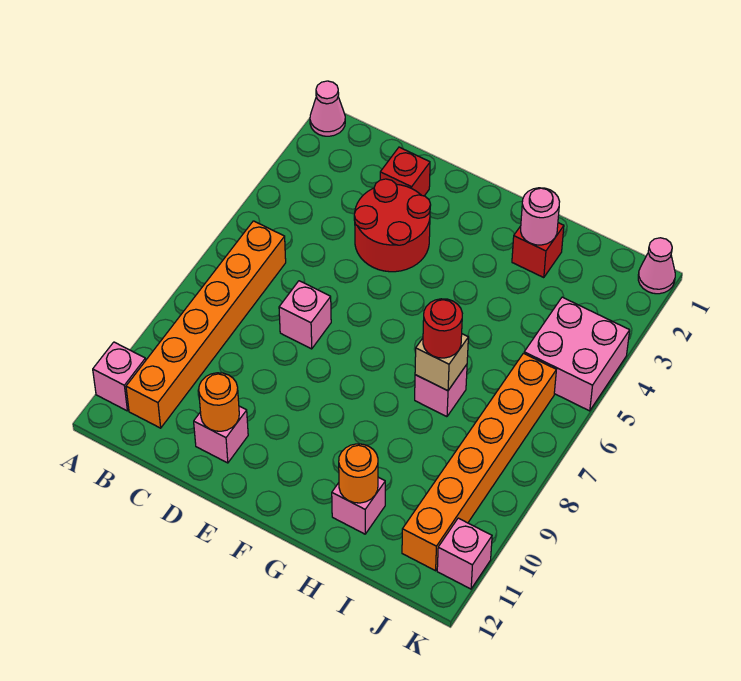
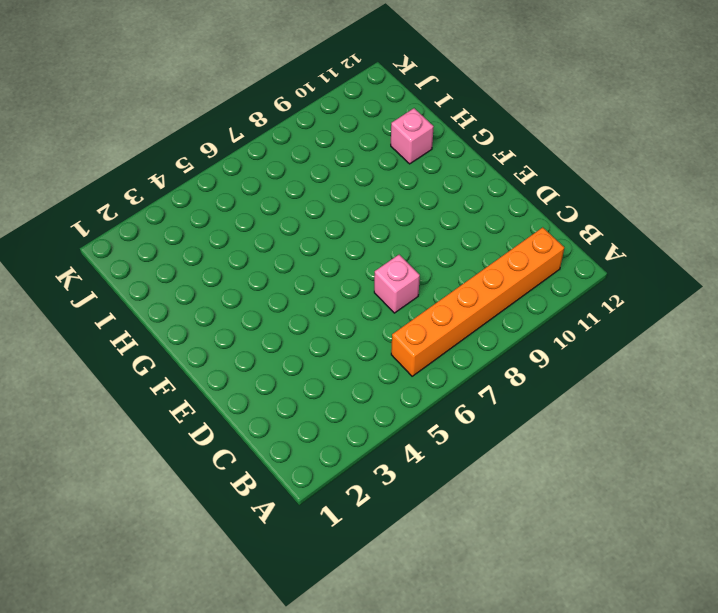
none -> pink cone A1 level 1
none -> pink brick A11 level 1
none -> red brick D2 level 1

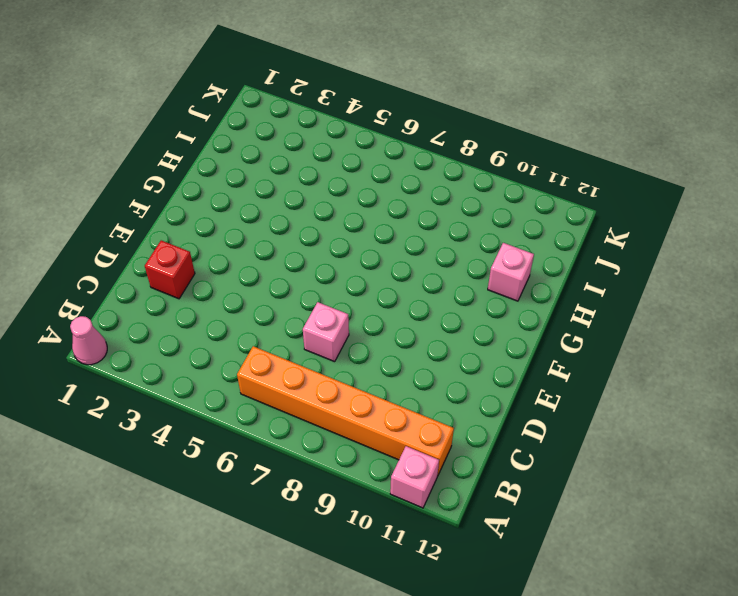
none -> red round brick D3:E4 level 1
none -> pink brick D11 level 1
none -> red brick H2 level 1

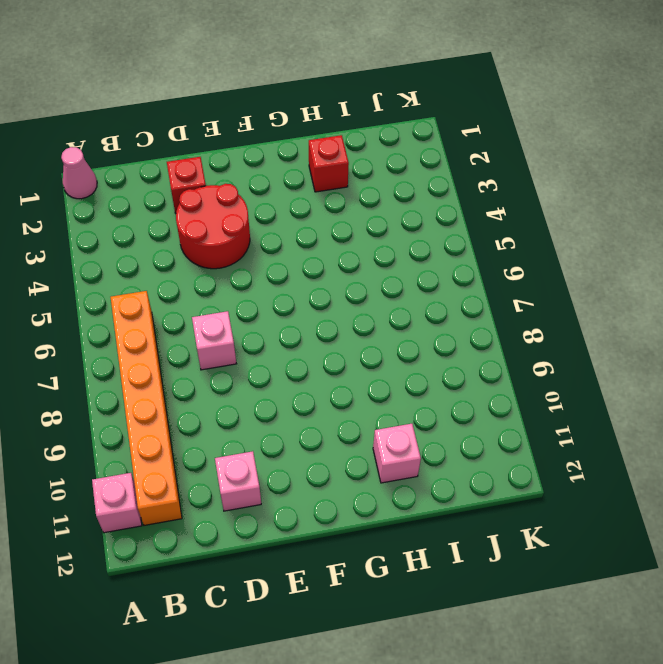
none -> pink brick H7 level 1
none -> pink brick J4:K5 level 1
none -> orange brick J6:J11 level 1

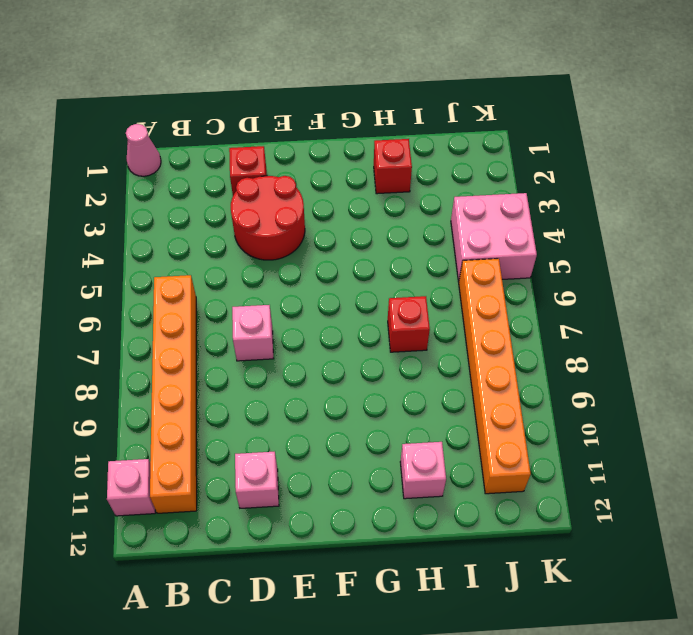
red brick H7 level 1 -> pink brick H7 level 1
none -> pink cone K1 level 1
none -> pink brick K11 level 1
none -> orange round brick D11 level 2

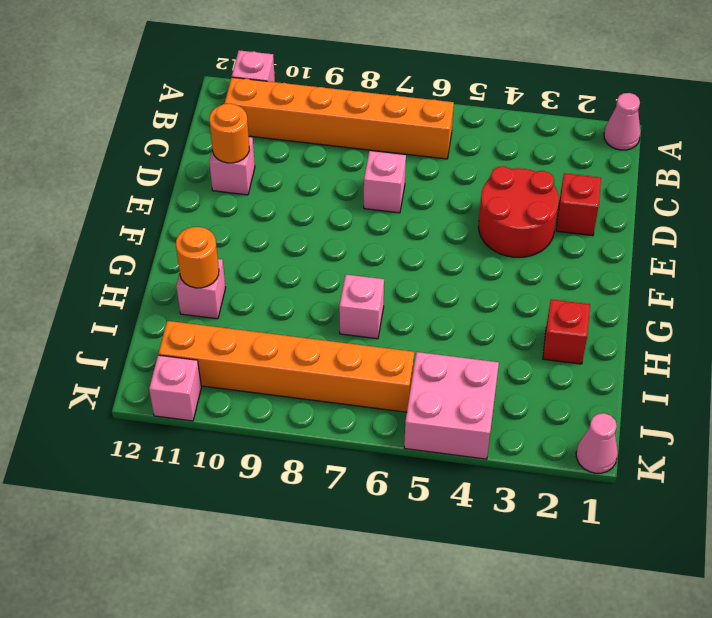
none -> pink round brick H2 level 2
none -> tan brick H7 level 2
none -> red round brick H7 level 3

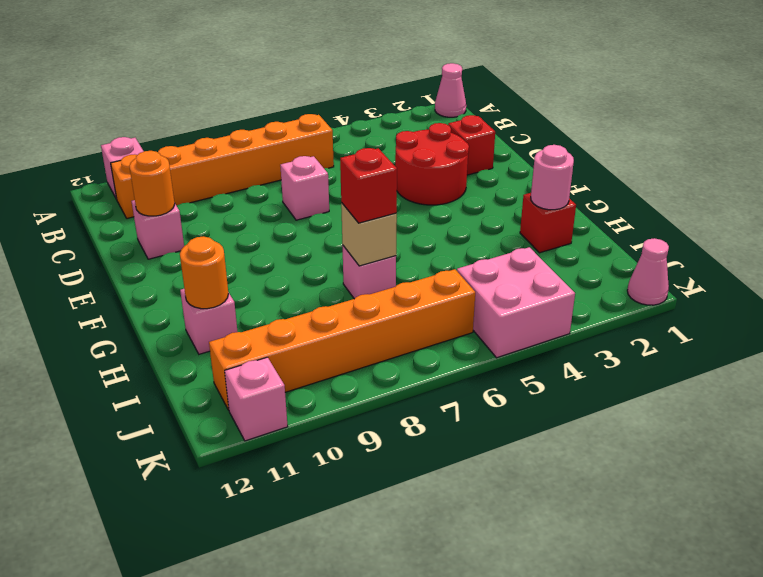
red brick H7 level 3 -> red round brick H7 level 3

